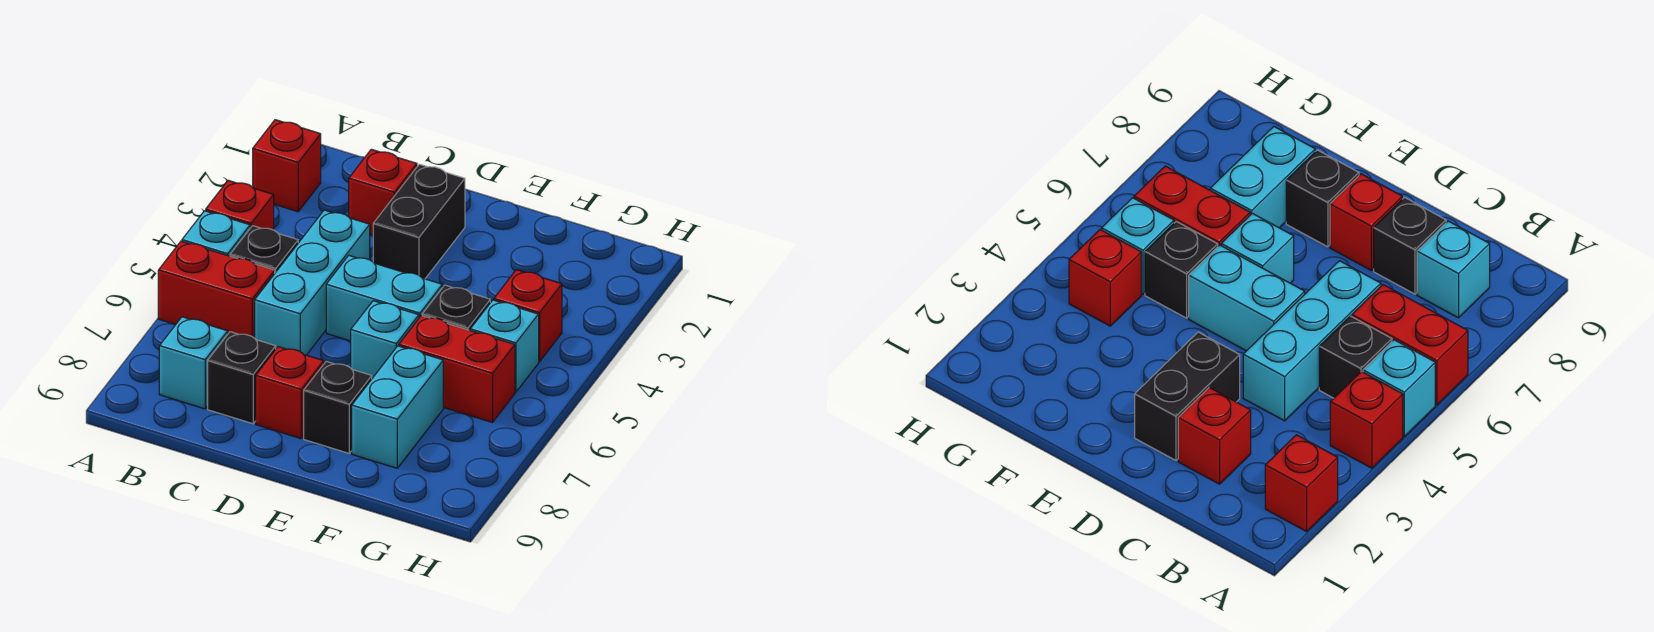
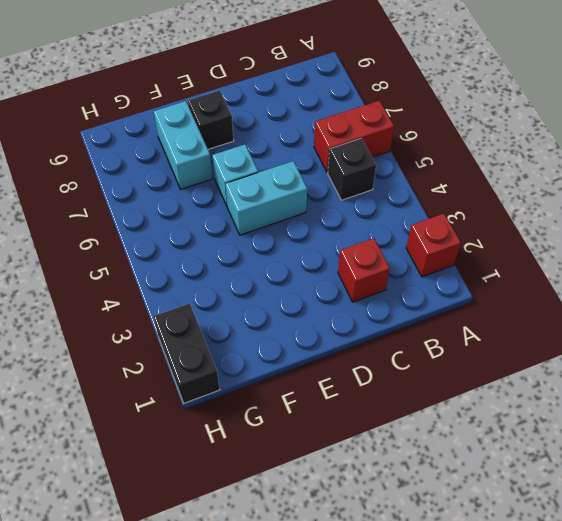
black brick H1:H2 level 1 -> black brick D2:D3 level 1
none -> red brick A4 level 1
none -> cyan brick A5 level 1
none -> cyan brick B8 level 1

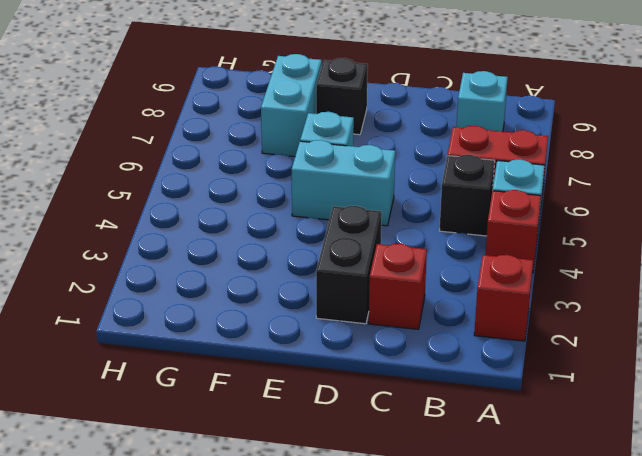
none -> cyan brick C4:C6 level 1
none -> black brick C8 level 1
none -> red brick D8 level 1

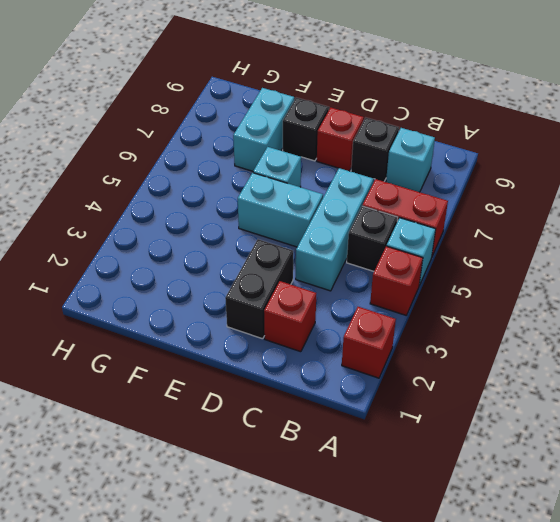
none -> black brick F5 level 1
none -> red brick F6:G6 level 1
none -> red brick G4 level 1

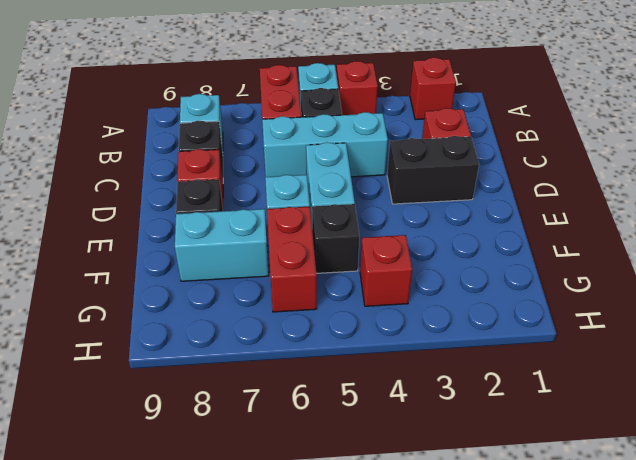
none -> cyan brick G5 level 1

